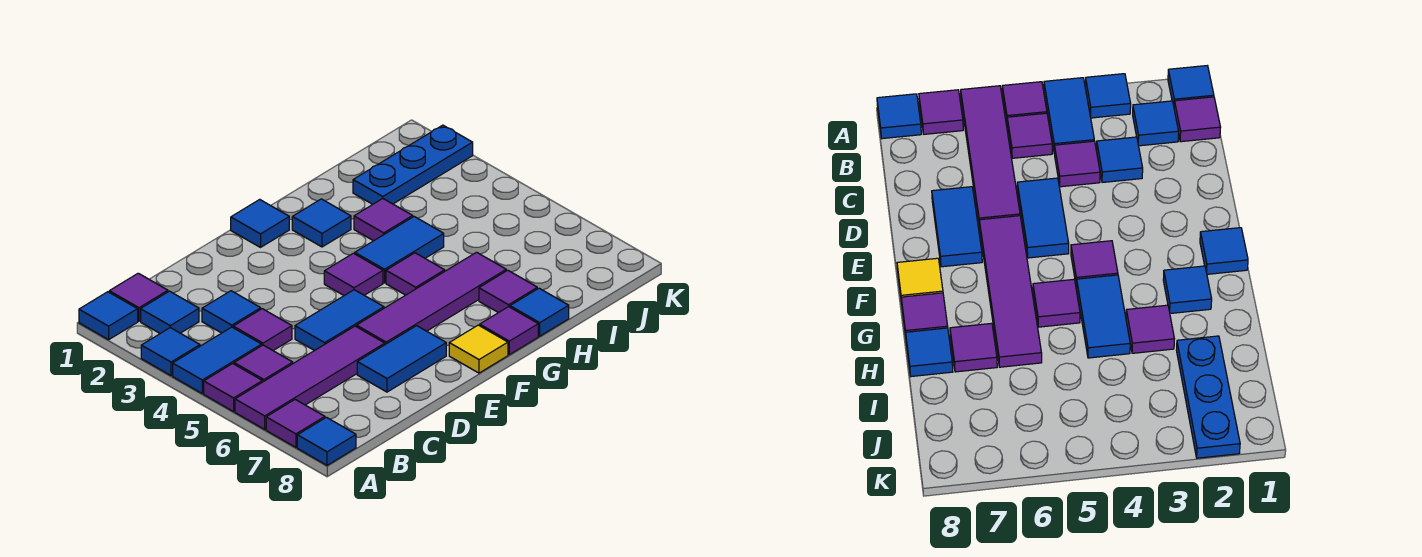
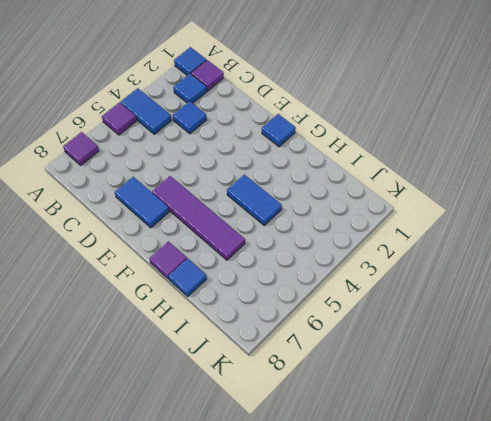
none -> blue tile A3 level 1
none -> purple tile A6:D6 level 1
none -> blue tile A8 level 1

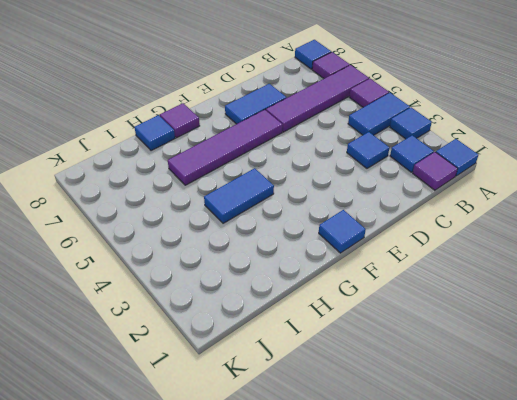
none -> purple tile B5 level 1
none -> purple tile C4 level 1
none -> blue tile D5:E5 level 1

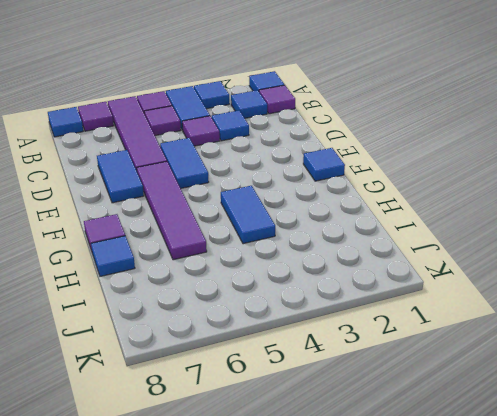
none -> purple tile F4 level 1
none -> yellow tile F8 level 1
none -> blue tile G2 level 1

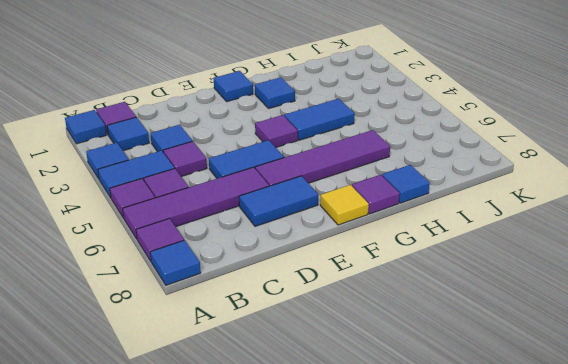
none -> purple tile G5 level 1
none -> purple tile H3 level 1
none -> purple tile H7 level 1

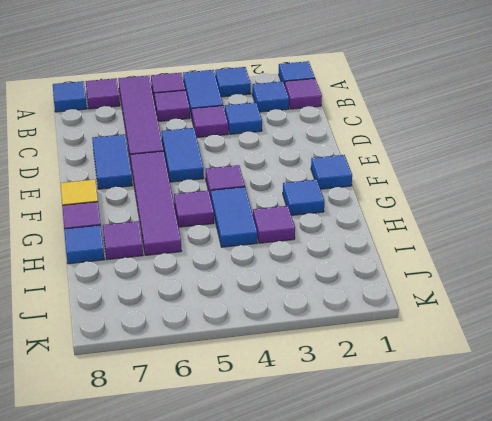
none -> blue plate I2:K2 level 1

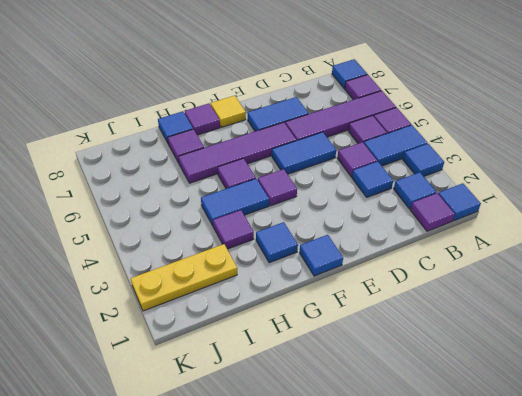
yellow plate I2:K2 level 1 -> blue plate I2:K2 level 1

